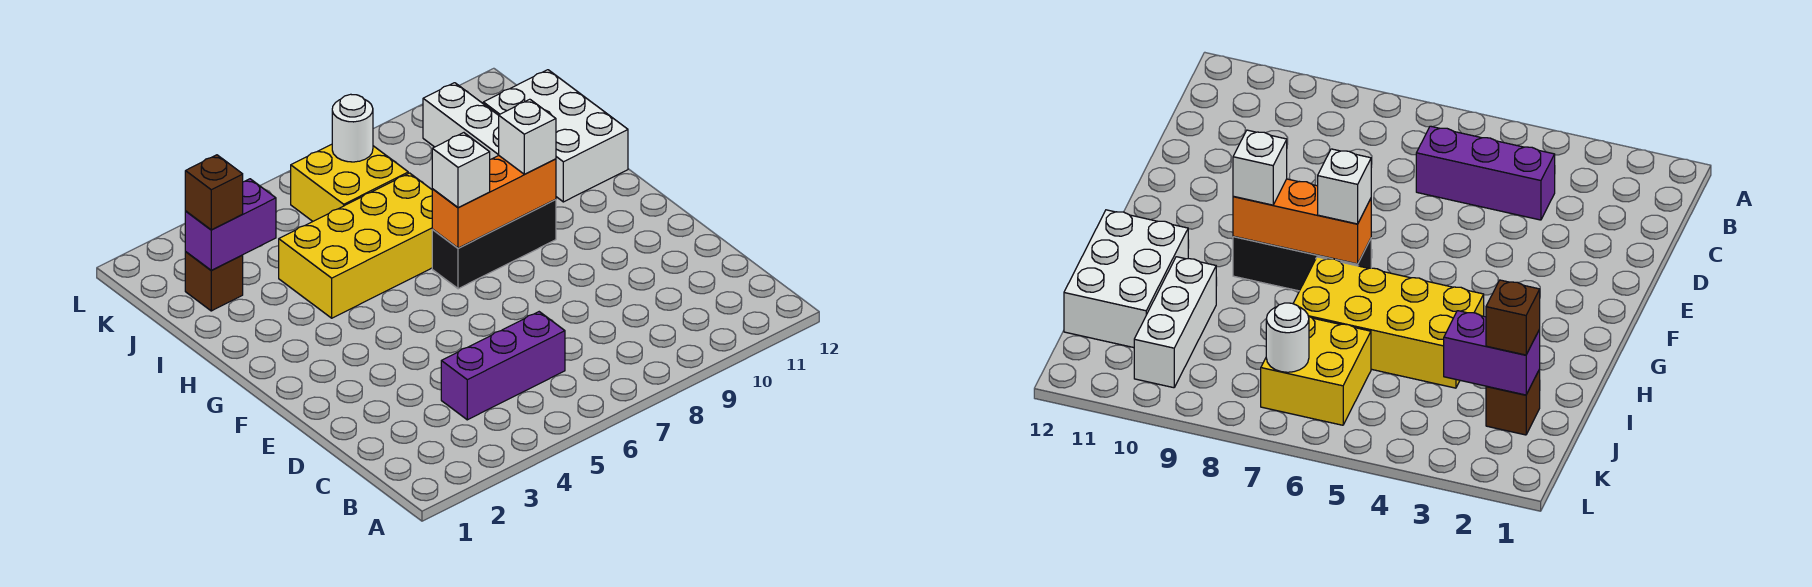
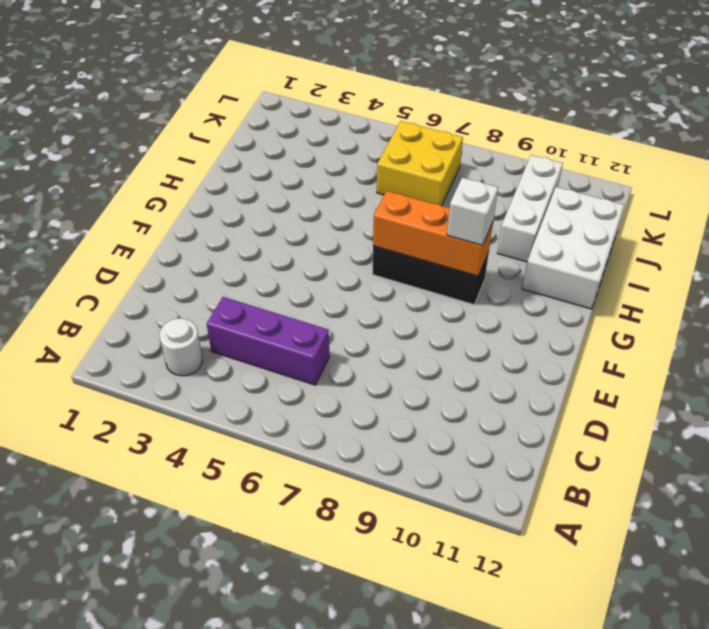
white round brick B3 level 1 -> white round brick K7 level 2
none -> yellow brick H4:I7 level 1
none -> brown brick J2 level 1
none -> purple brick J2:J3 level 2

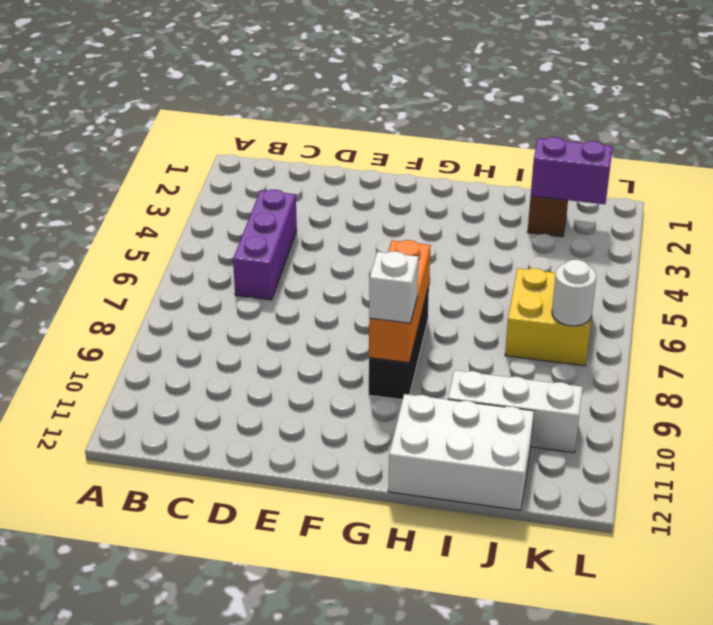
purple brick J2:K2 level 2 -> purple brick J2:J3 level 2
none -> yellow brick H4:I7 level 1
none -> white brick G7 level 3
none -> brown brick J2 level 3

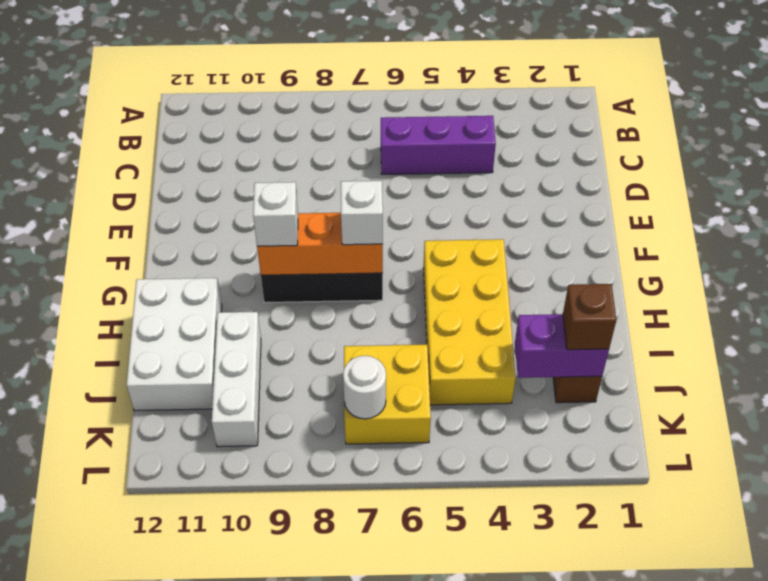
yellow brick G4:J5 level 1 -> yellow brick H4:I7 level 1

